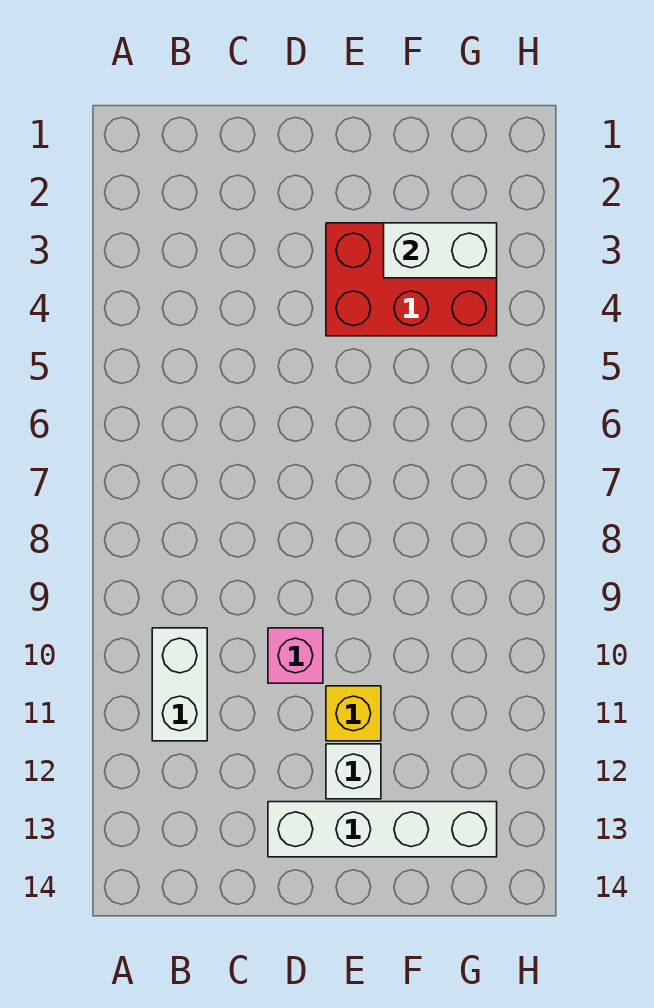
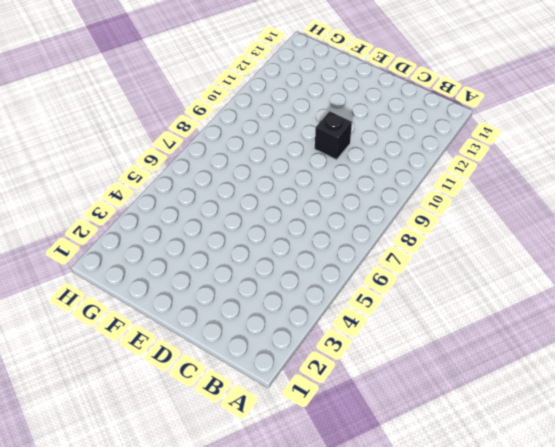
black brick D10 level 1 -> pink brick D10 level 1
none -> white brick B10:B11 level 1
none -> white brick D13:G13 level 1

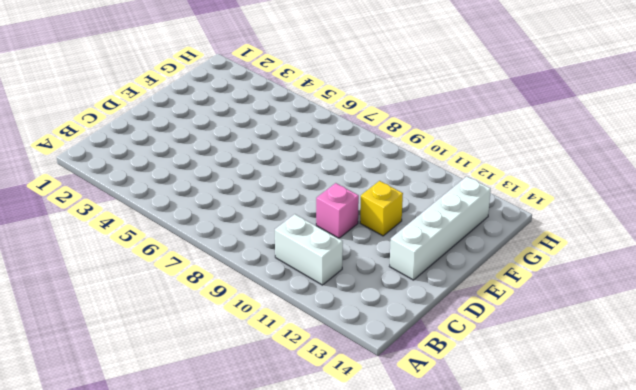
none -> red brick E3:G4 level 1
none -> white brick E12 level 1

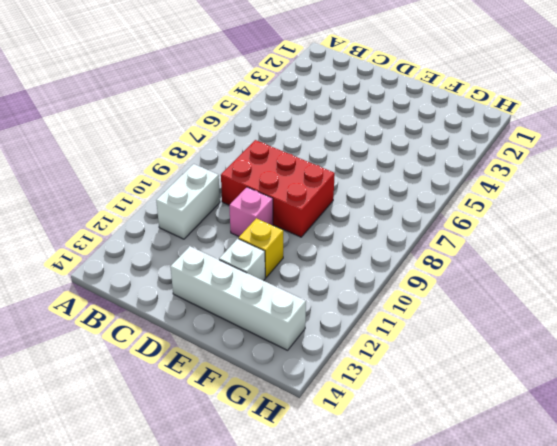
red brick C8:E9 level 1 -> red brick E3:G4 level 1
none -> white brick F3:G3 level 2

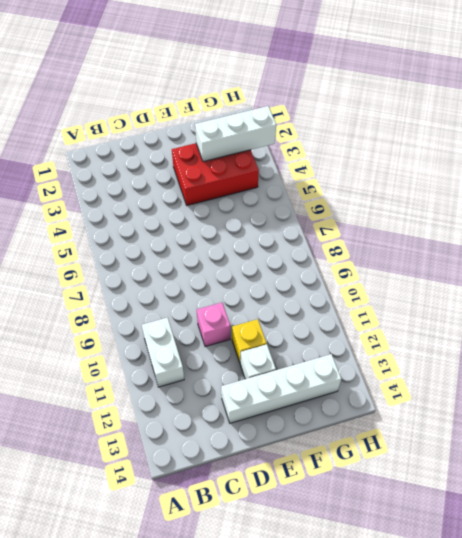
white brick F3:H3 level 2 -> white brick F3:G3 level 2

